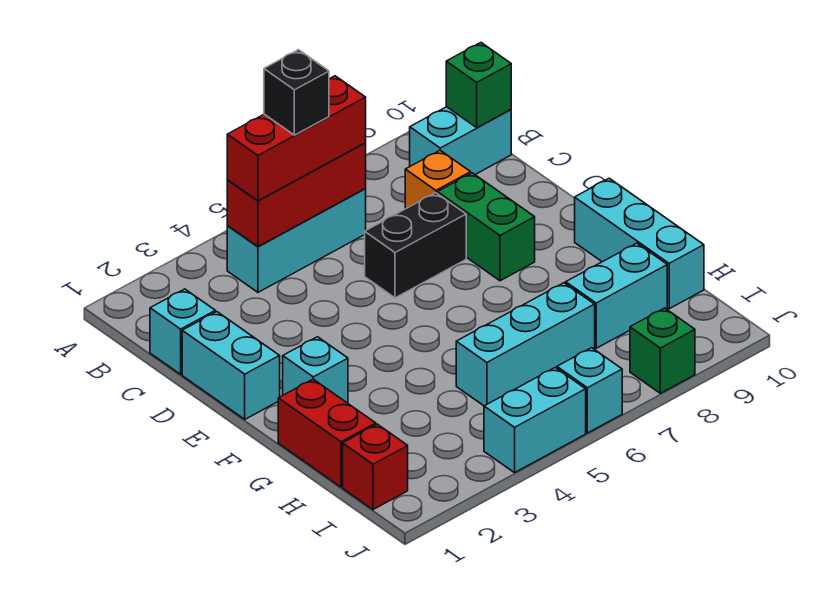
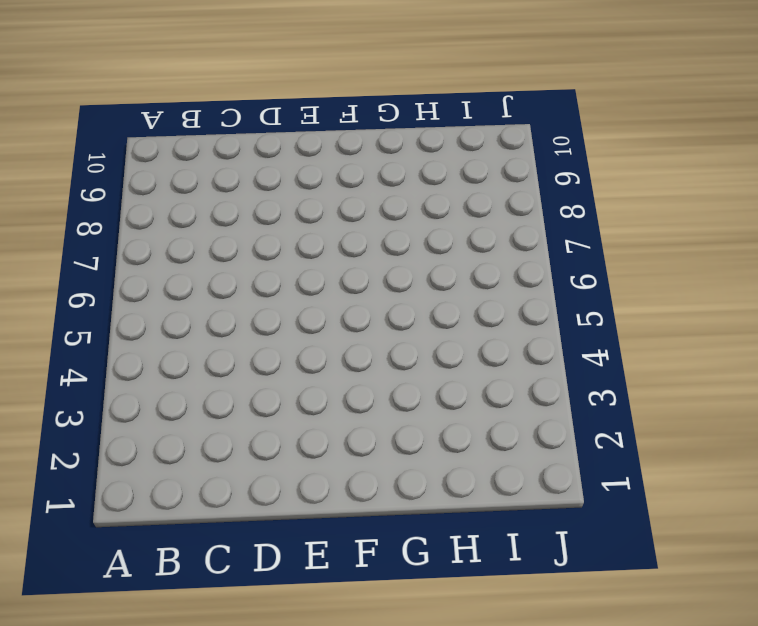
none -> cyan brick B4:B6 level 1
none -> cyan brick B9:B10 level 1
none -> cyan brick C1 level 1

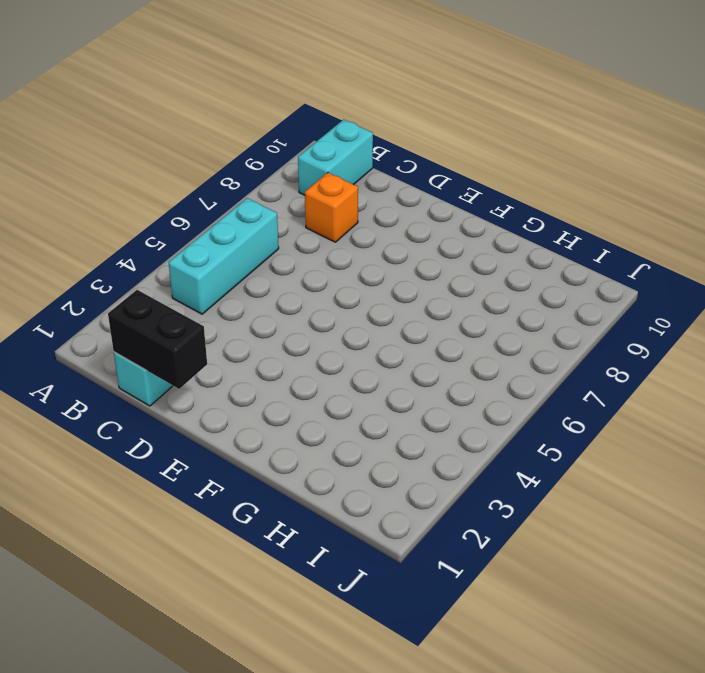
black brick C1:D1 level 2 -> black brick D6:D7 level 1
none -> cyan brick D1:E1 level 1
none -> green brick D8:E8 level 1
none -> cyan brick F2 level 1

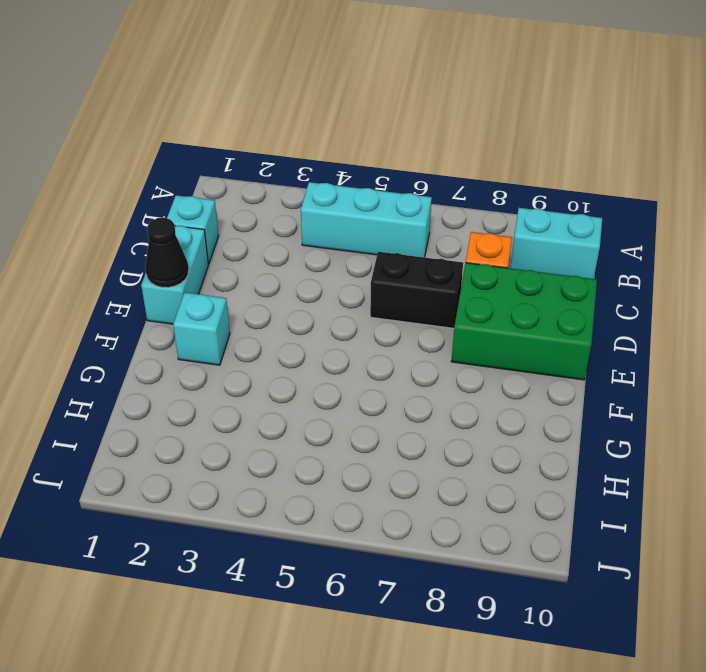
green brick D8:E10 level 1 -> green brick D8:E8 level 1
black cone E1 level 2 -> none
none -> cyan brick F10:H10 level 1
none -> red brick G1:H1 level 1
none -> cyan brick H5:H7 level 1

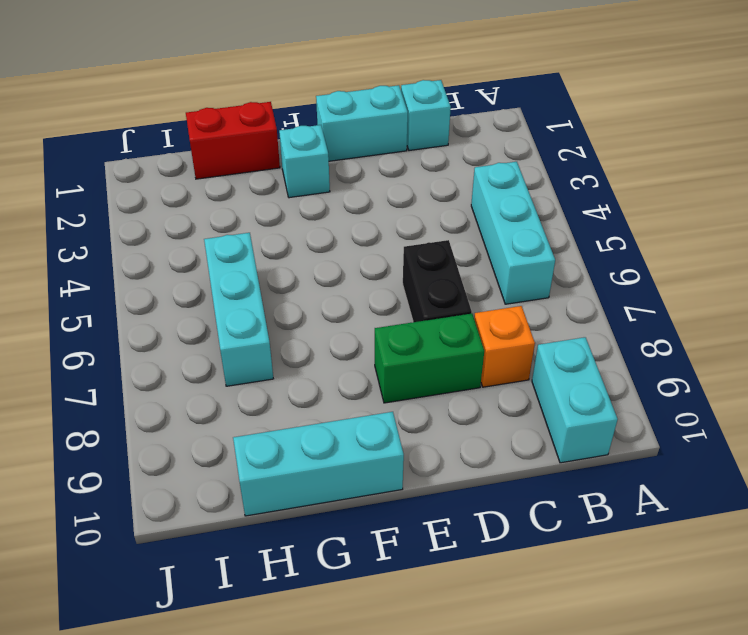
none -> cyan brick H8:H9 level 1
none -> red brick I1 level 1
none -> cyan brick J4:J5 level 1

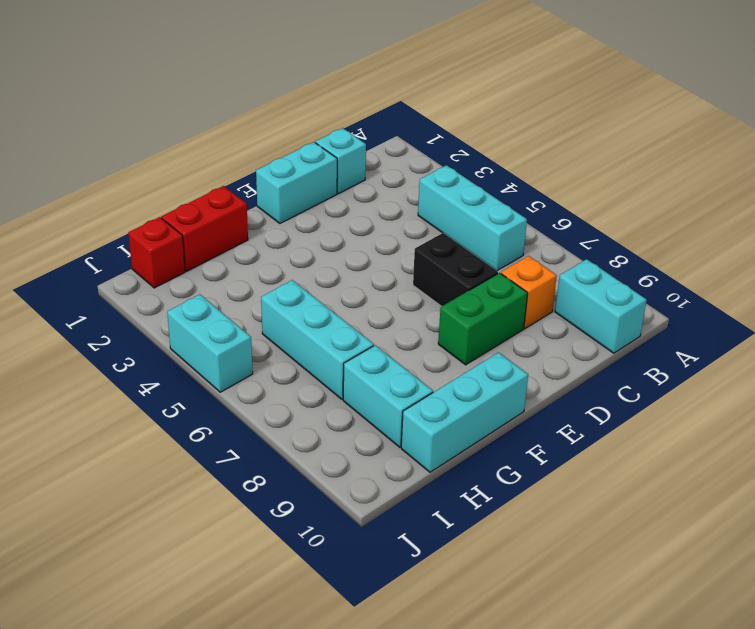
none -> cyan brick F2 level 1
none -> cyan brick J6 level 1
none -> green brick J8 level 1

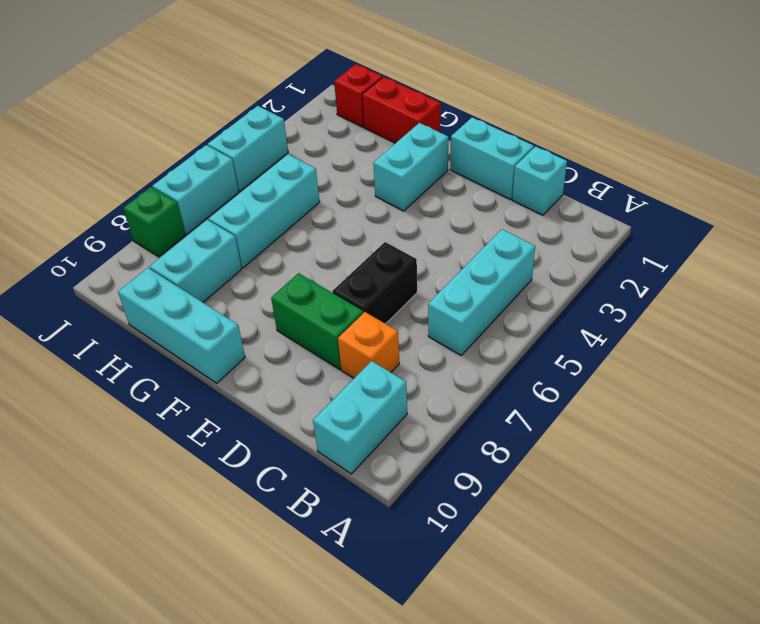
cyan brick F2:F3 level 1 -> cyan brick F2 level 1
cyan brick J6:J7 level 1 -> cyan brick J6 level 1
none -> red brick B4:B6 level 2
none -> green brick B10 level 2
none -> red brick B4:B6 level 3

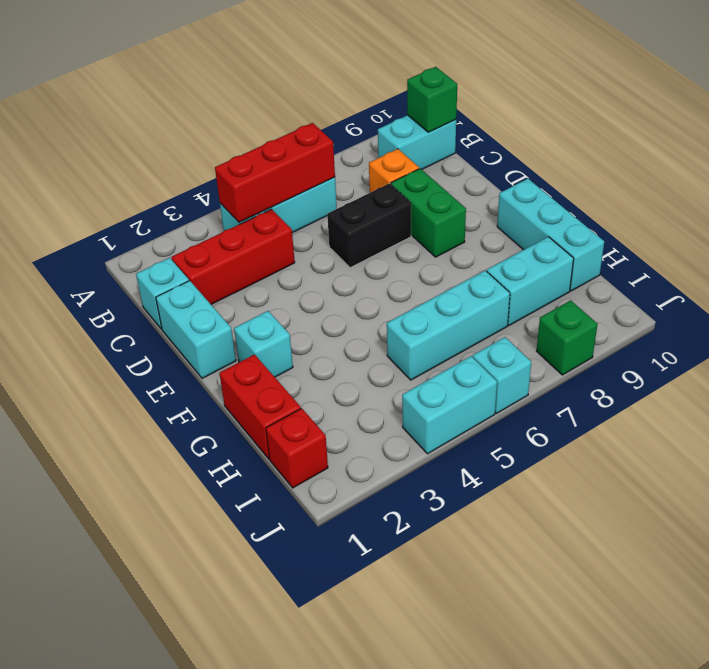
red brick C2:C4 level 1 -> red brick B4:B6 level 3
none -> black brick B5 level 4

